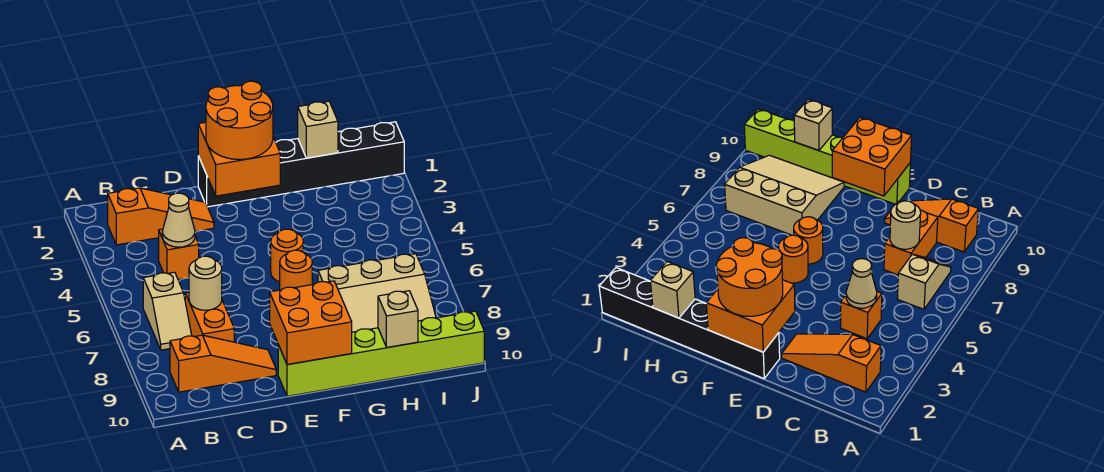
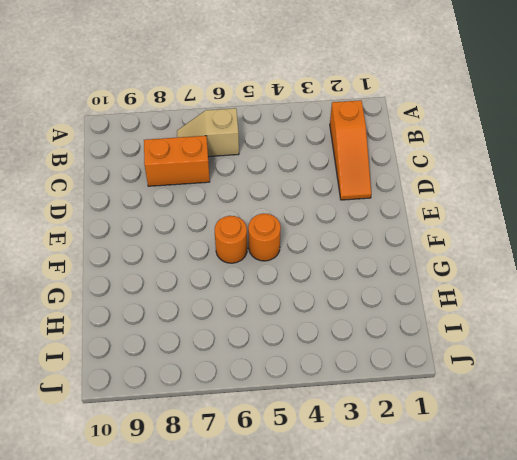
none -> orange slope B9:D9 level 1 top B
none -> orange brick C4 level 1
none -> black brick E1:J1 level 1

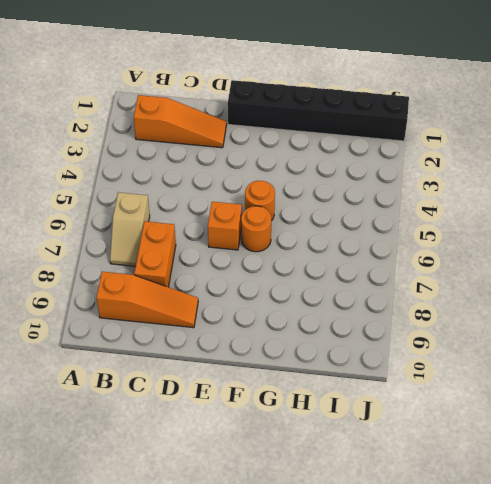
orange brick E6 level 1 -> orange brick C4 level 1
none -> lime brick E10:J10 level 1
none -> tan slope G7:I9 level 1 top 7
none -> tan cone C4 level 2

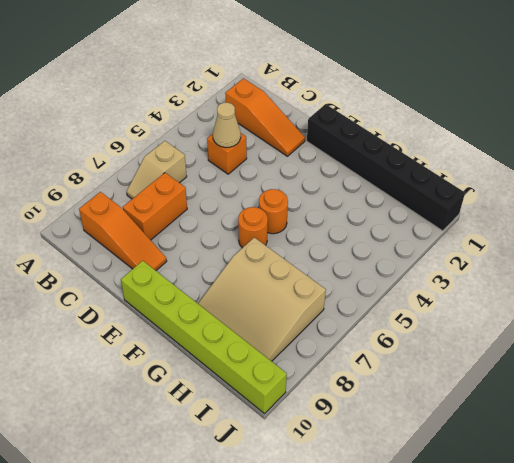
none -> tan round brick C7 level 2
none -> orange brick E1:F2 level 2
none -> orange brick E9:F10 level 2

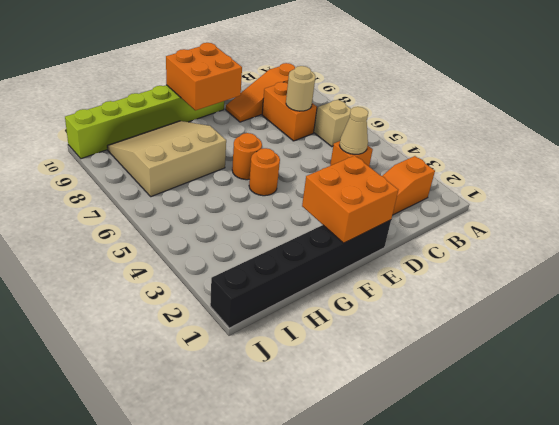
none -> tan brick H1 level 2
none -> tan brick H10 level 2
none -> orange round brick E1:F2 level 3

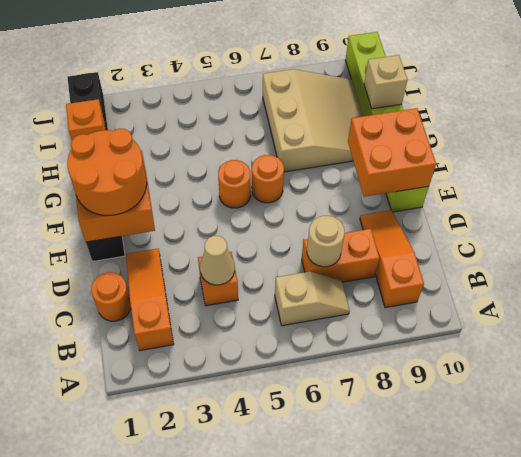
orange round brick C1 level 1 -> none
orange brick H1 level 2 -> tan brick H1 level 2

